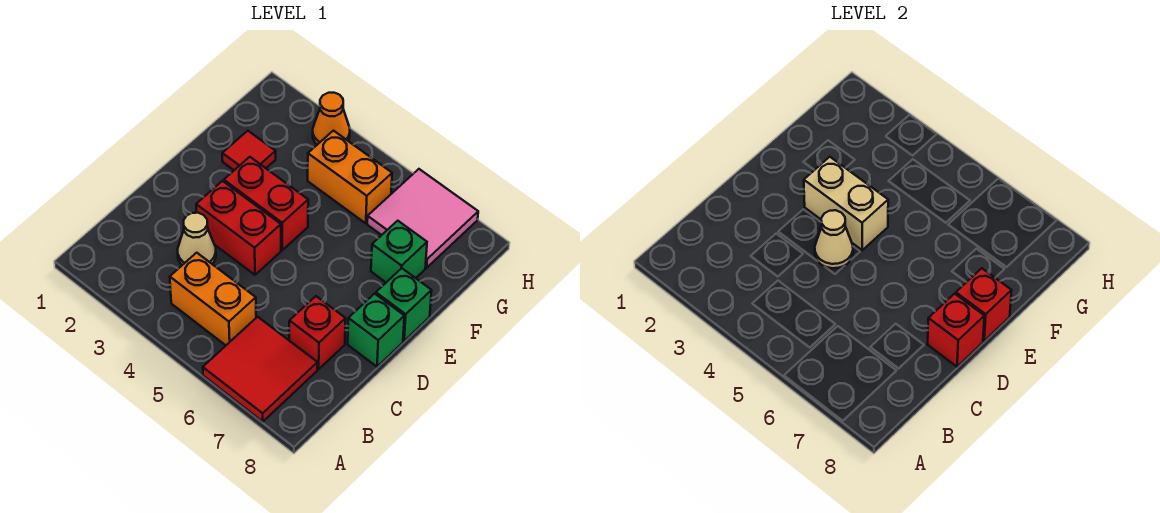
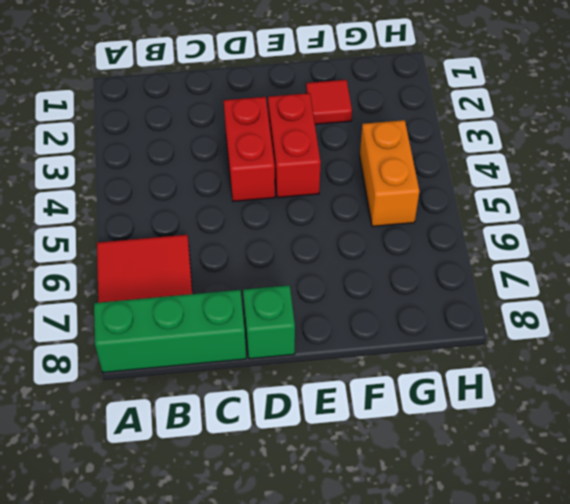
green brick A8:C8 level 1 -> none
none -> orange brick B4:B5 level 1
none -> tan cone C3 level 1
none -> red brick C7 level 1

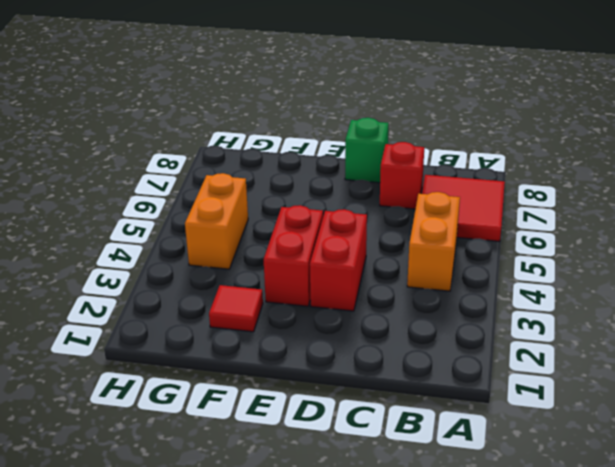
none -> tan cone C3 level 1
none -> green brick E8 level 1
none -> green brick F7 level 1

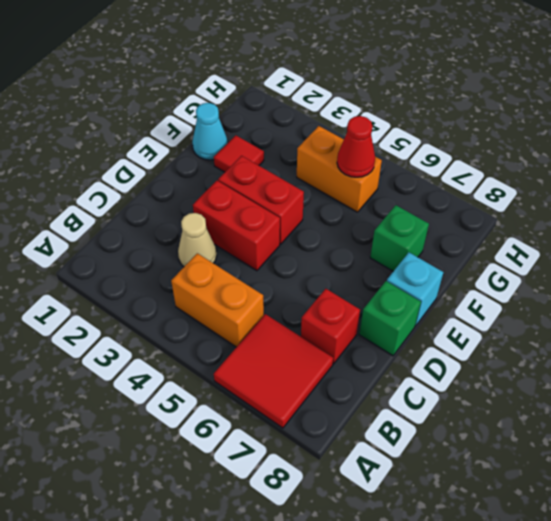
cyan brick E8 level 1 -> green brick E8 level 1
cyan cone F1 level 1 -> none
red cone G5 level 2 -> none
none -> pink tile G6:H7 level 1
none -> orange cone H3 level 1
none -> tan cone D4 level 2

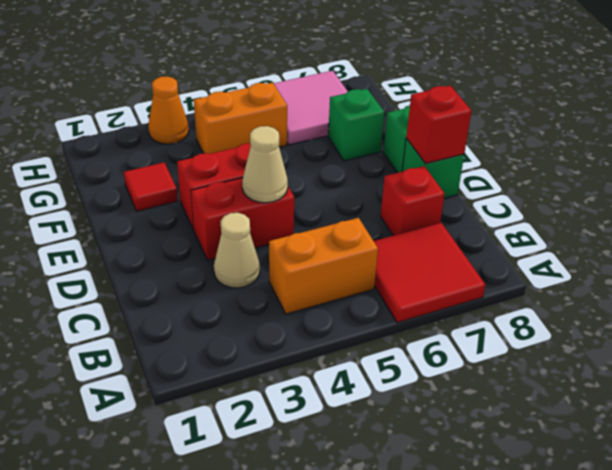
none -> tan brick E3:E4 level 2
none -> red brick E8 level 2

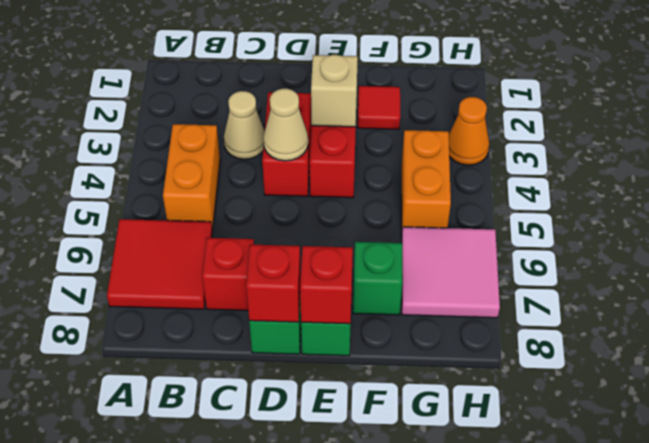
tan brick E3 level 2 -> tan brick E3:E4 level 2

